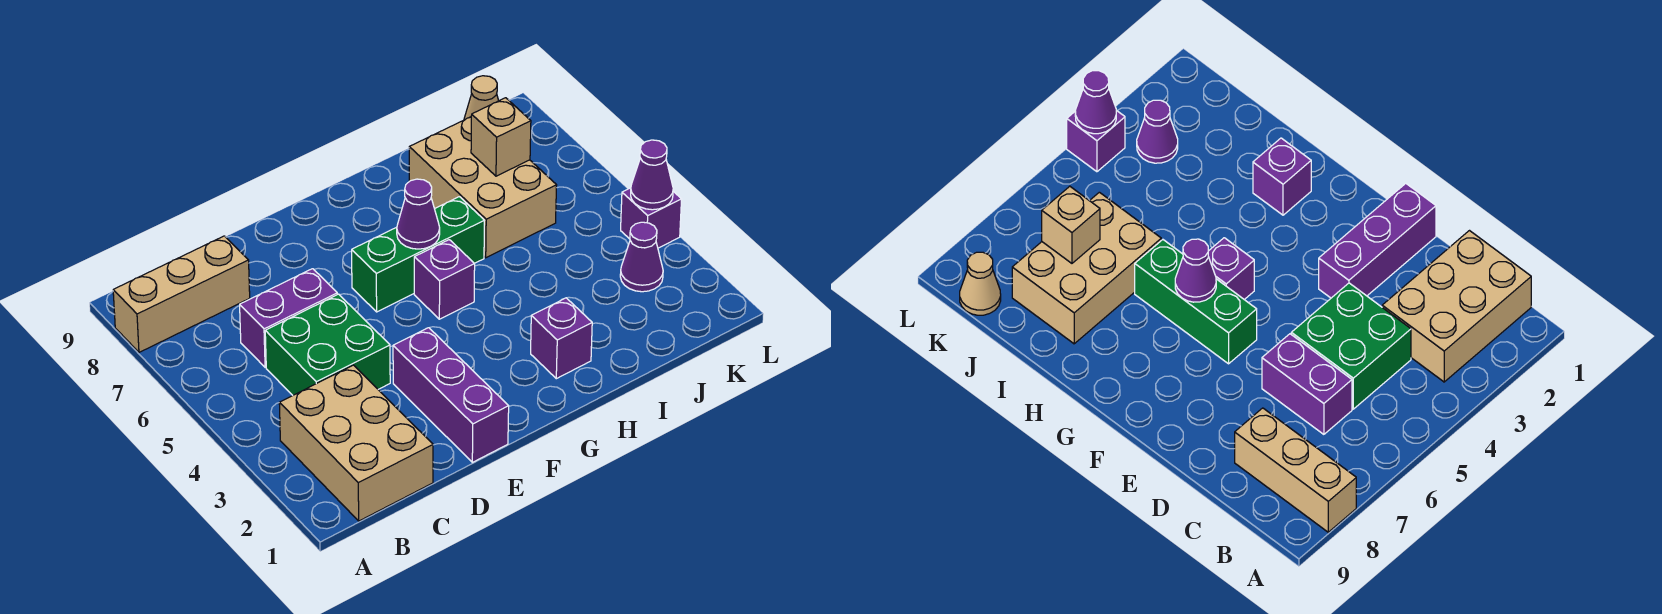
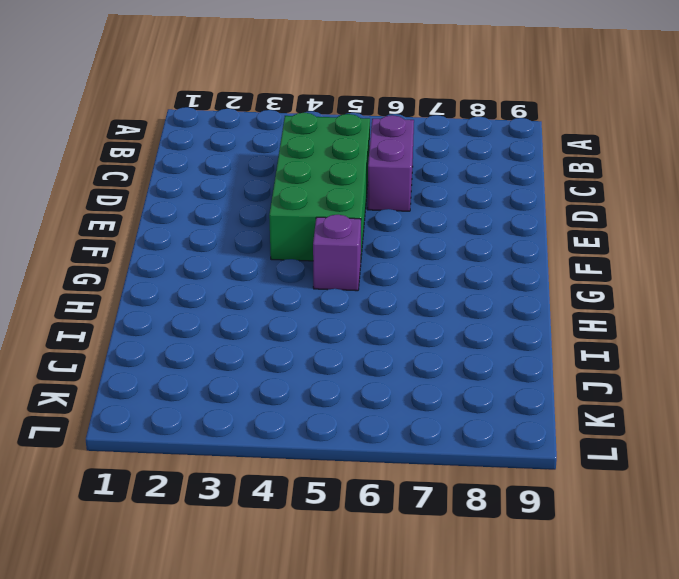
green brick C4:F5 level 1 -> green brick C4:D5 level 1
none -> tan brick A8:C8 level 1
none -> tan brick B1:C3 level 1
none -> purple brick E1:E3 level 1

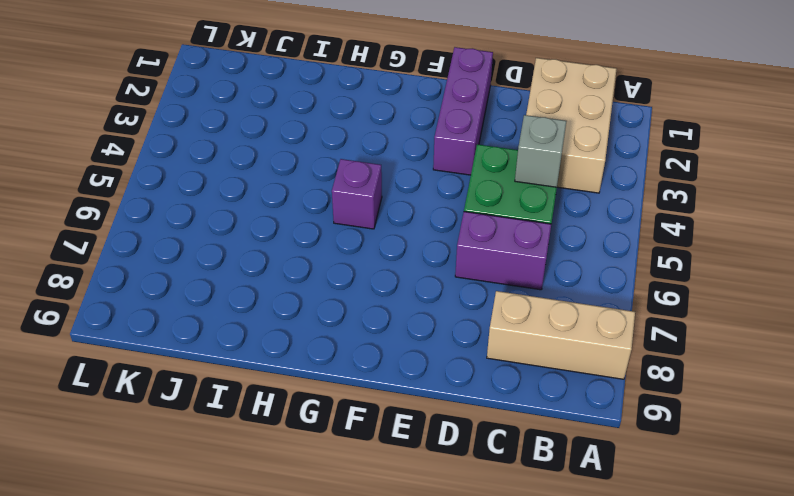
grey brick C4 level 2 -> none
none -> green brick F6:H6 level 1
none -> purple brick H2 level 1
none -> tan brick I6:J8 level 1

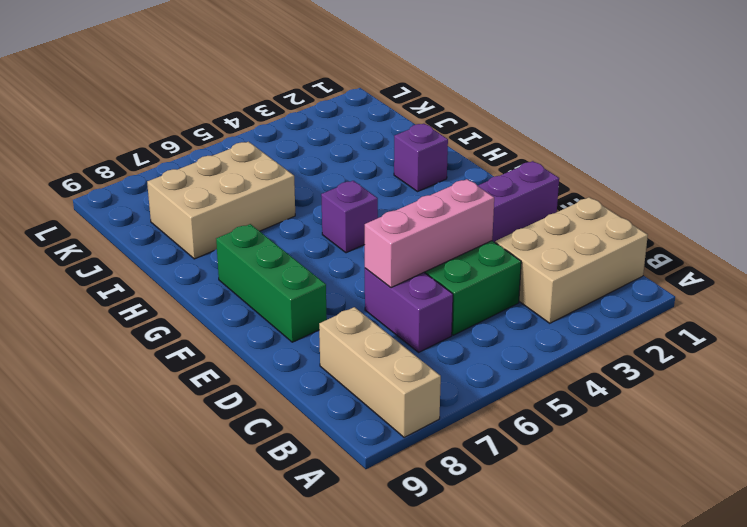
pink brick D4:D6 level 2 -> none
green brick E8:G8 level 1 -> green brick F6:H6 level 1
none -> purple cone K3 level 1
none -> tan cone K9 level 1
none -> purple brick L4 level 1

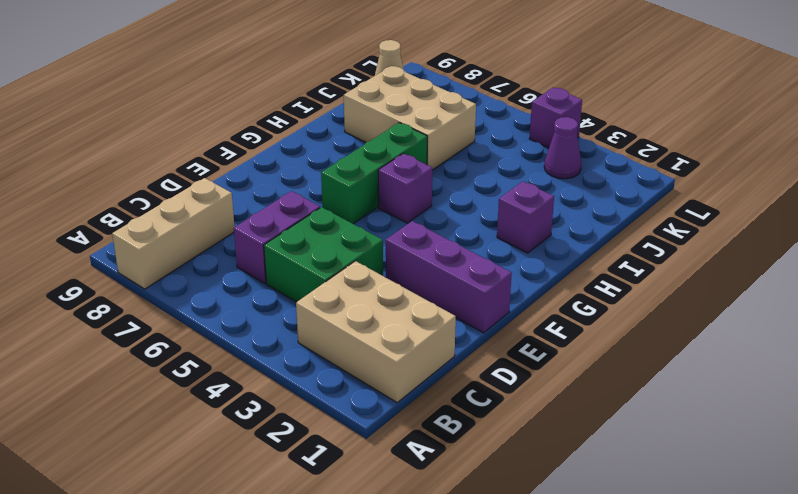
none -> purple cone G6 level 2
none -> tan brick J7 level 2
none -> purple cone L4 level 2

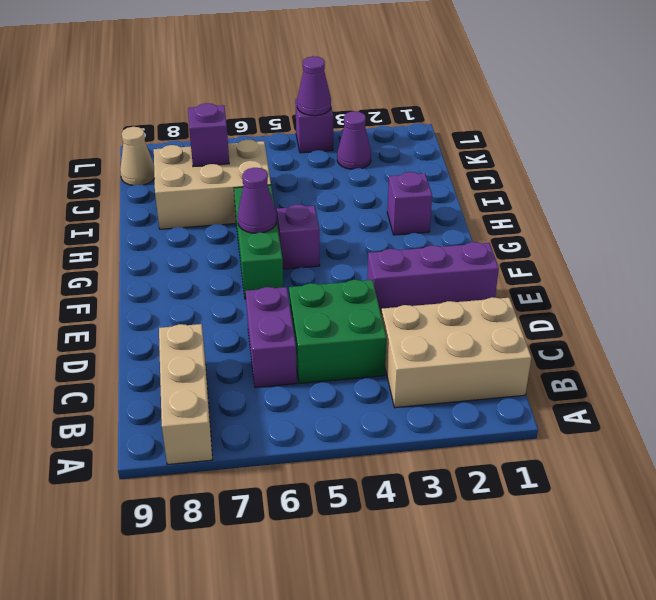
purple brick J7 level 2 -> tan brick J7 level 2

